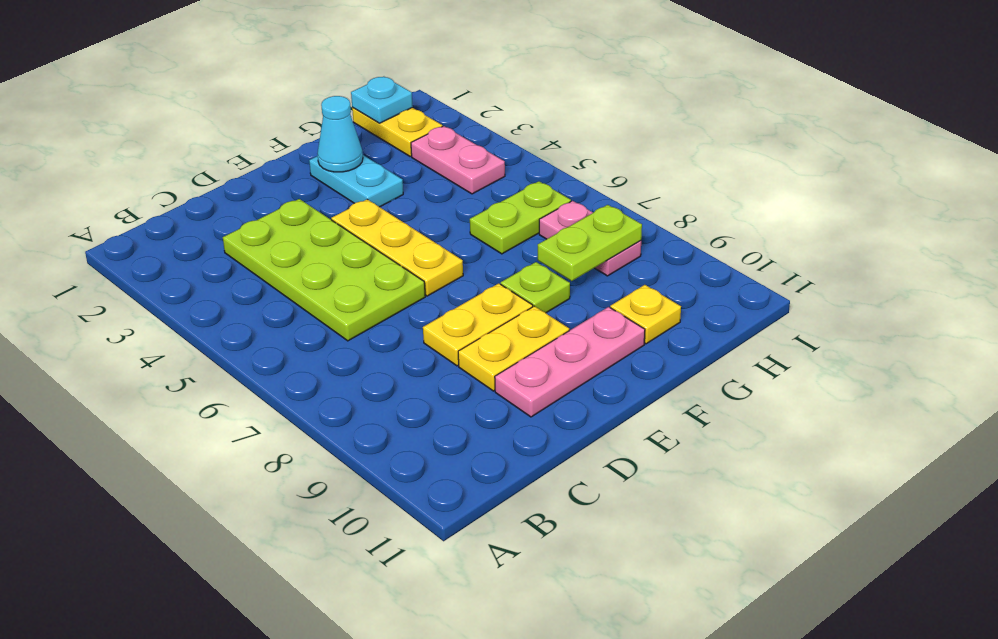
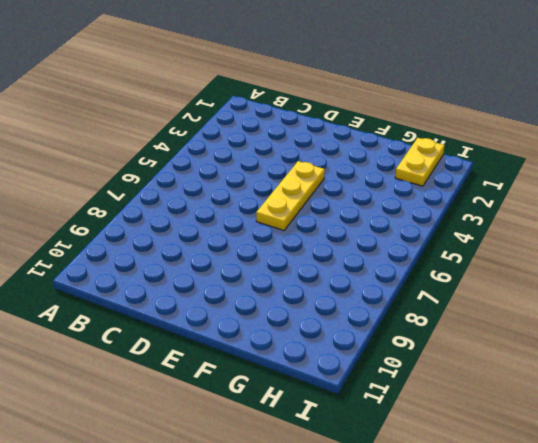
none -> lime plate C3:D6 level 1
none -> yellow plate D8:E8 level 1
none -> yellow plate D9:E9 level 1

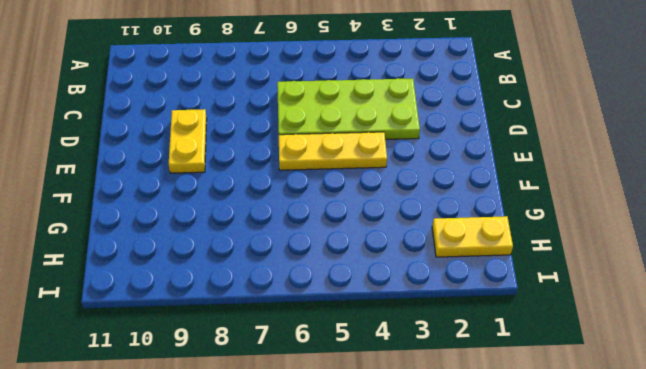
none -> yellow plate D8:E8 level 1
none -> pink plate D10:F10 level 1
none -> cyan plate F2:F3 level 1

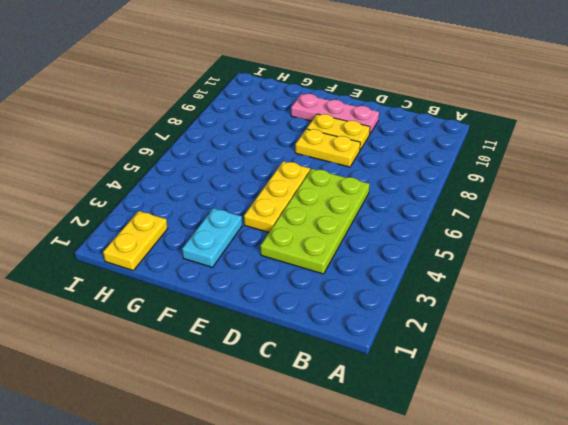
none -> lime plate F8 level 1
none -> lime plate G6:H6 level 1
none -> yellow plate G10 level 1

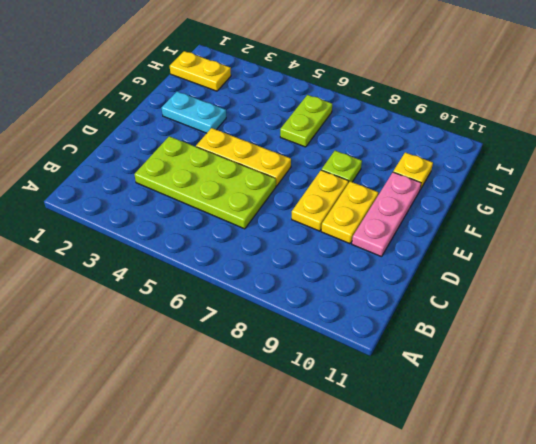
none -> pink plate H3:H4 level 1
none -> pink plate H7:H8 level 1
none -> cyan cone F2 level 2

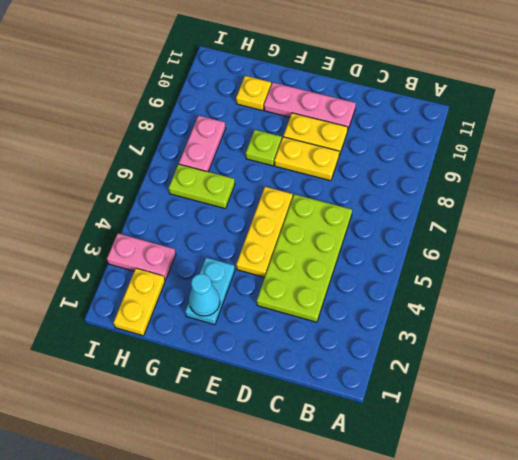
pink plate H3:I3 level 1 -> pink plate H3:H4 level 1
none -> lime plate G8:H8 level 2
none -> cyan plate H1 level 2

